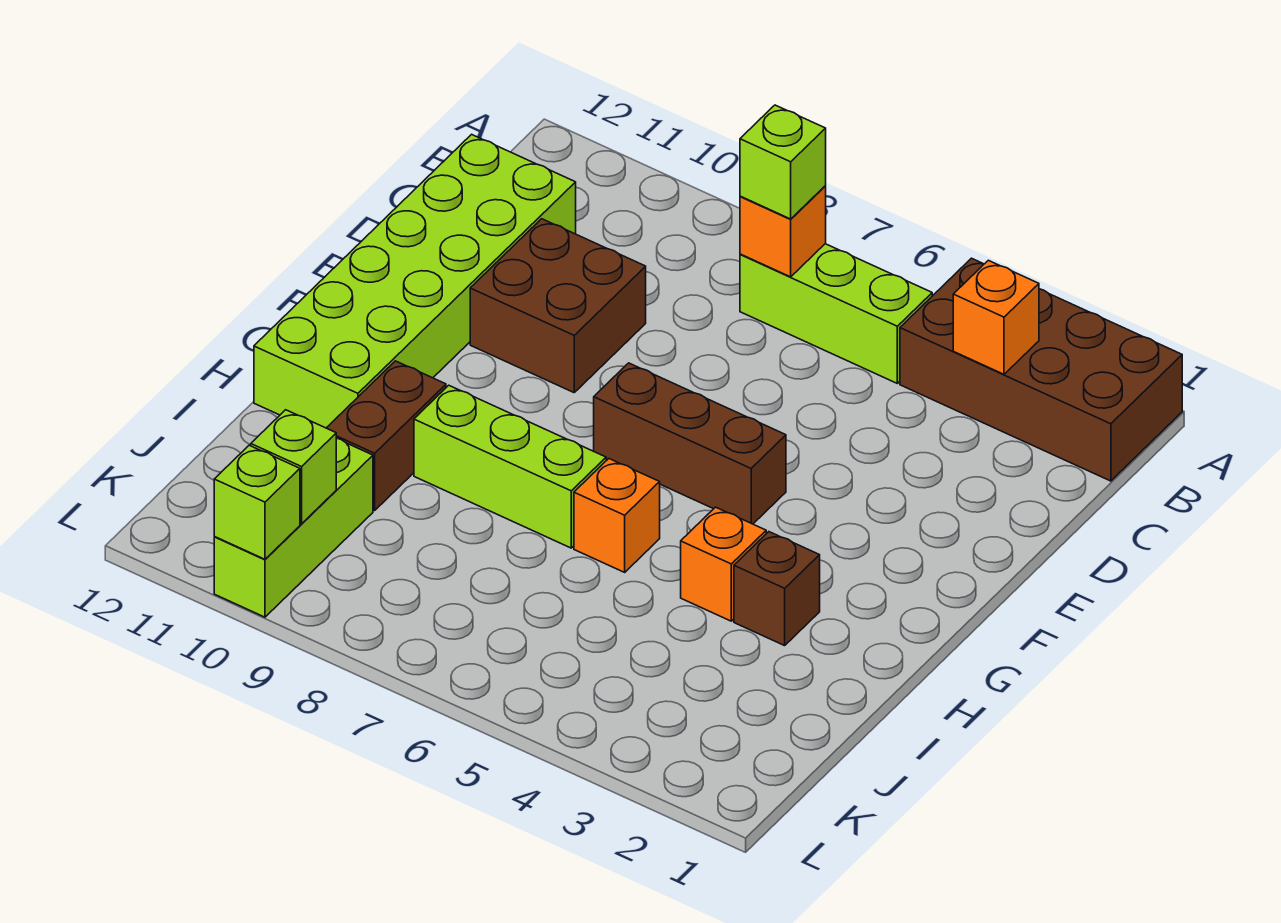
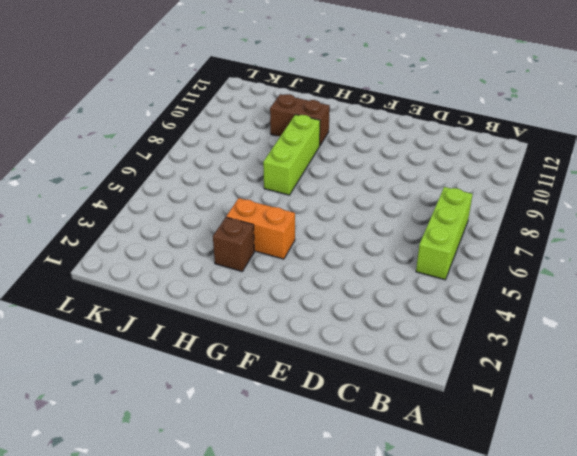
orange brick G4:H4 level 1 -> orange brick H4 level 1
none -> brown brick A1:B4 level 1
none -> lime brick C11:H12 level 1
none -> brown brick D9:E10 level 1

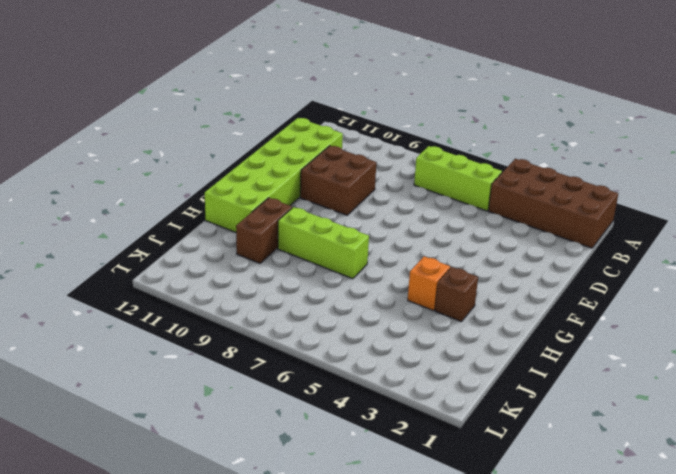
none -> brown brick F5:F7 level 1
none -> orange brick H6 level 1
none -> lime brick J10:L10 level 1

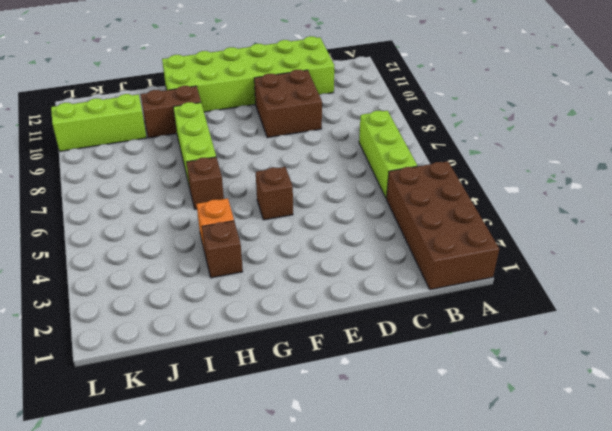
brown brick F5 level 1 -> brown brick F5:F7 level 1
brown brick H6 level 1 -> orange brick H6 level 1
none -> orange brick B3 level 2
none -> orange brick B7 level 2
none -> lime brick K10 level 2

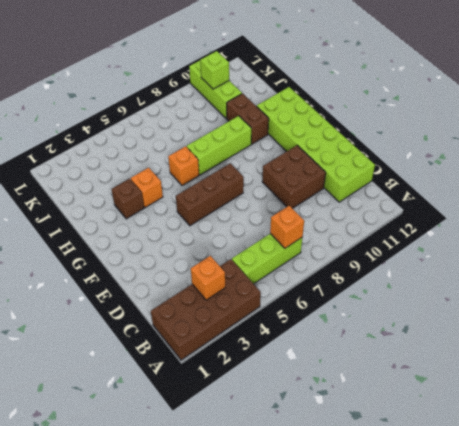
none -> lime brick L10 level 2
none -> lime brick B7 level 3

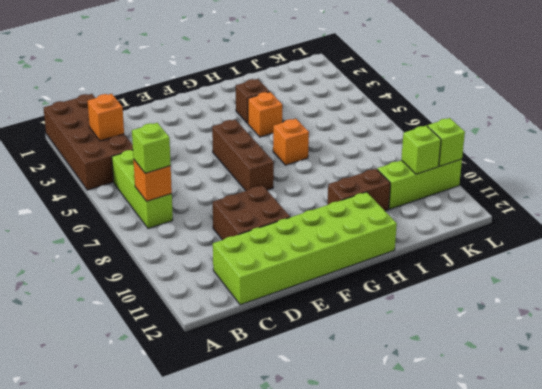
none -> lime brick H7:H9 level 1

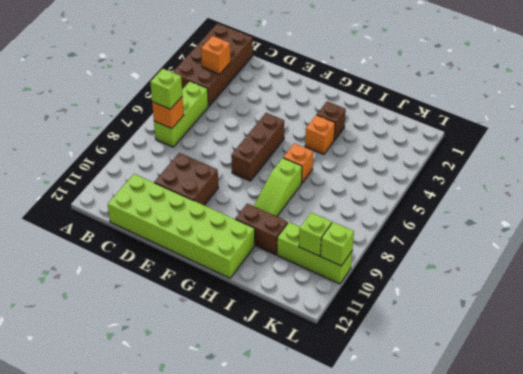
lime slope H7:H9 level 1 top 7 -> lime brick H7:H9 level 1

